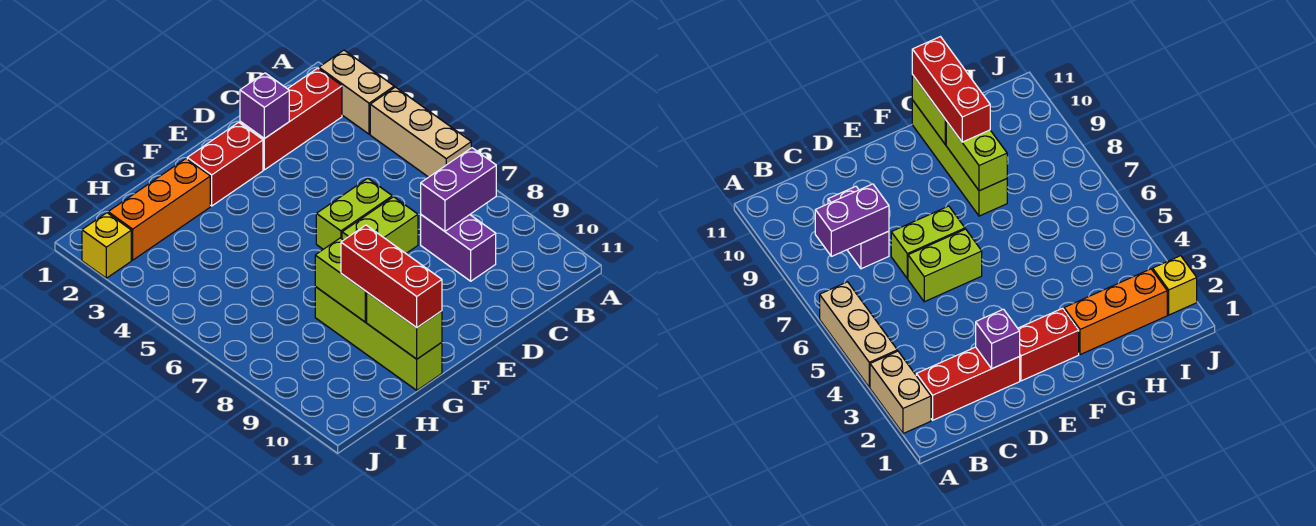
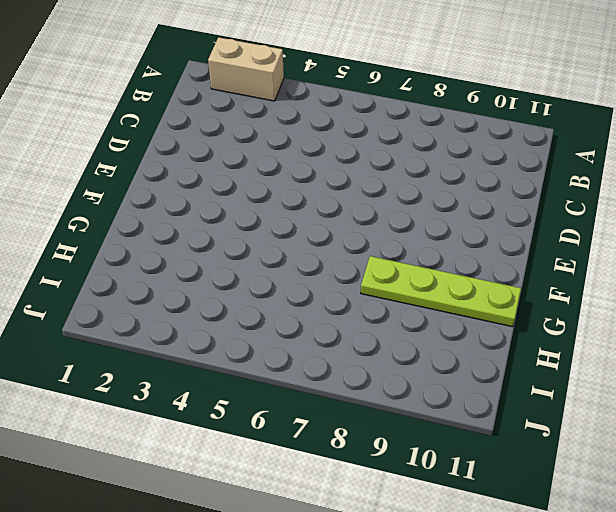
lime plate G8:G11 level 1 -> lime brick G8:G11 level 1
none -> tan brick A4:A6 level 1
none -> red brick B2:D2 level 1
none -> purple brick C8:C9 level 1

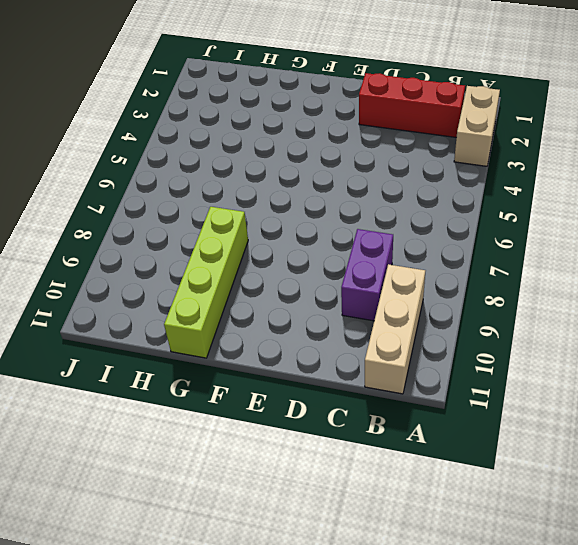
tan brick B9:B11 level 1 -> tan brick A4:A6 level 1
none -> lime brick D6:E6 level 1
none -> lime brick D7:E7 level 1
none -> red brick E2:F2 level 1

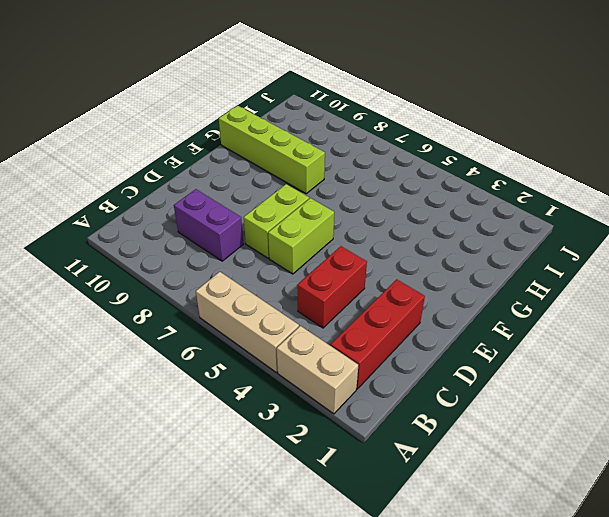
red brick C4:D4 level 1 -> red brick E2:F2 level 1
none -> orange brick G2:I2 level 1
none -> yellow brick J2 level 1
none -> purple brick B8:C8 level 2

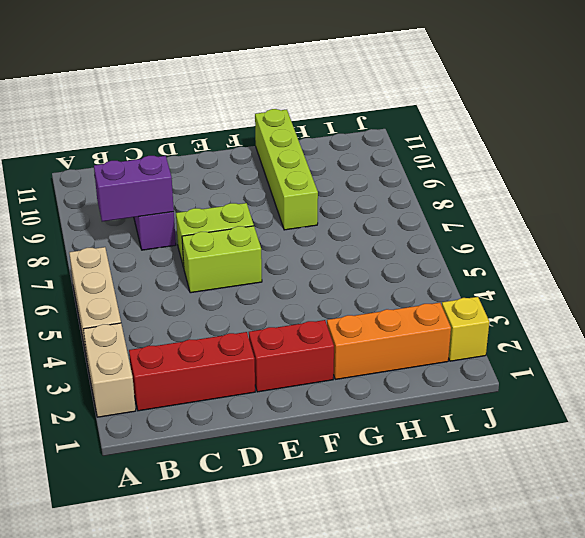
none -> purple brick D2 level 2
none -> lime brick G8:G9 level 2
none -> lime brick G10:G11 level 2

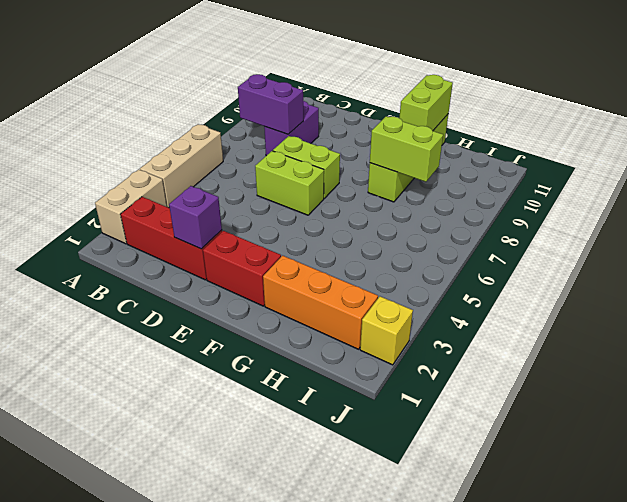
lime brick G8:H8 level 2 -> lime brick G8:G9 level 2
none -> red brick G9:G11 level 3

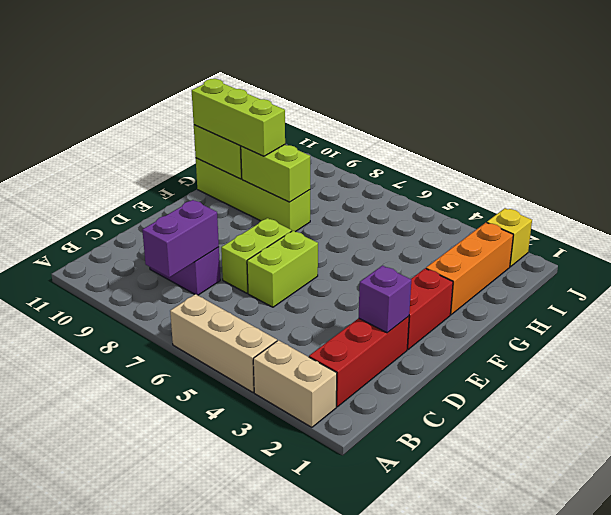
lime brick G9:G11 level 3 -> red brick G9:G11 level 3

